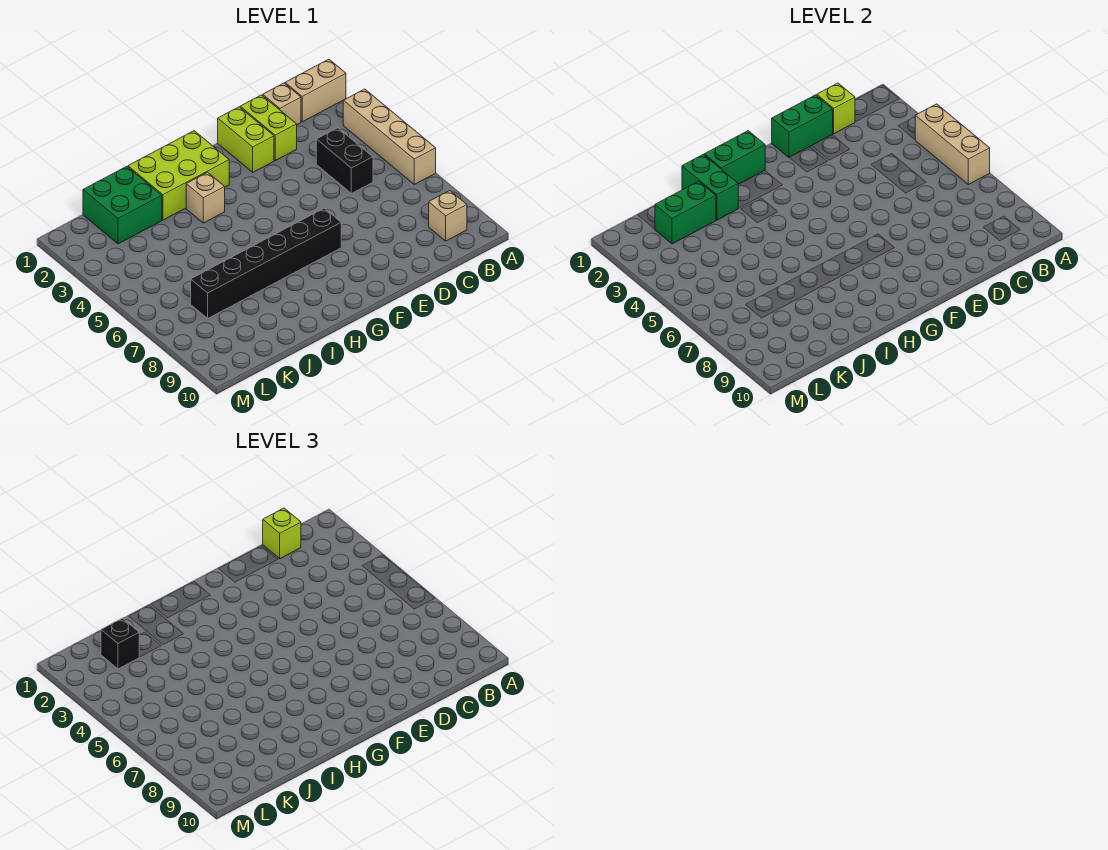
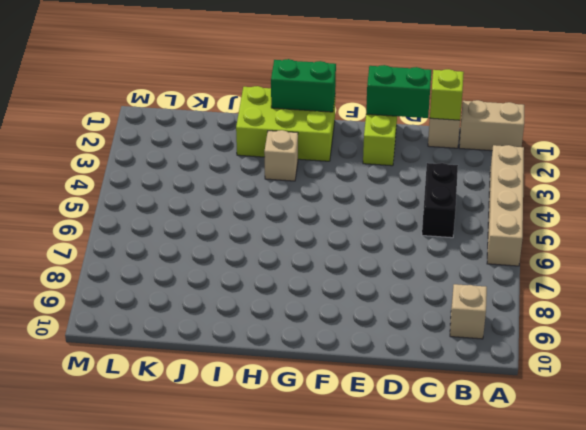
none -> lime brick D1:D2 level 1
none -> black brick F7:K7 level 1
none -> green brick J1:K2 level 1

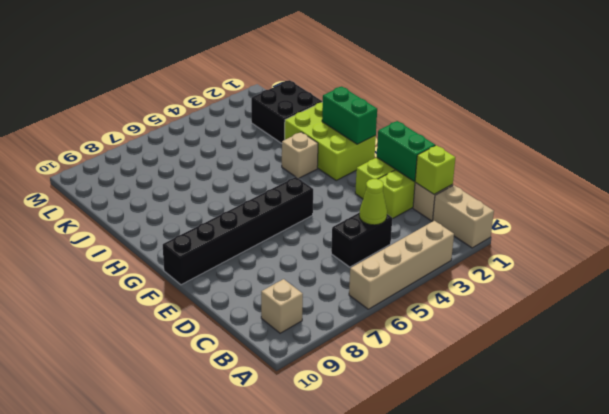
lime cone C4 level 2 -> none
black brick F5:F10 level 1 -> black brick F7:K7 level 1
black brick J1:K2 level 1 -> green brick J1:K2 level 1
none -> tan brick A4:A6 level 2
none -> green brick I1:I2 level 2
none -> green brick J2:K2 level 2

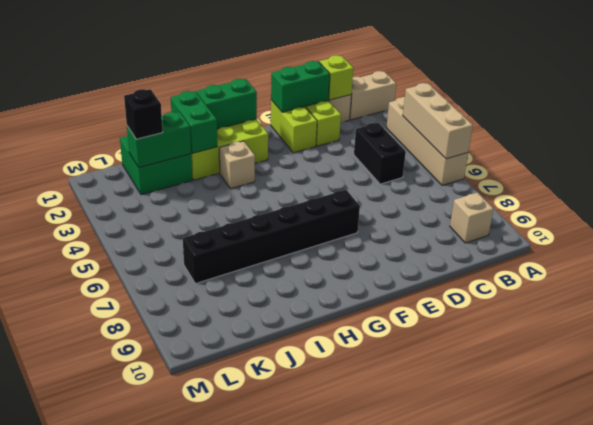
none -> lime brick C1 level 3

